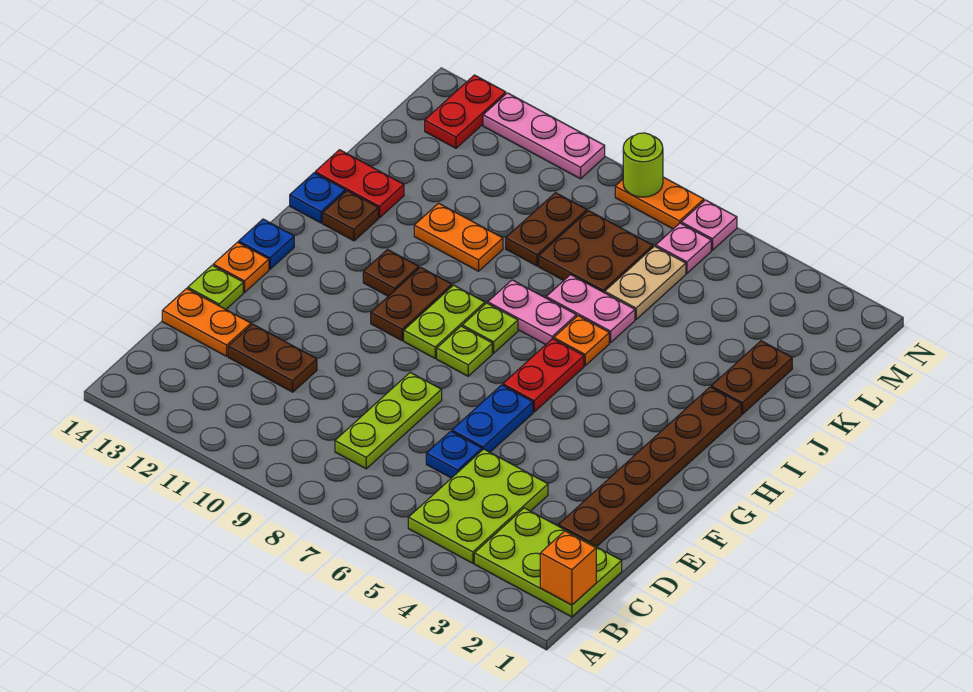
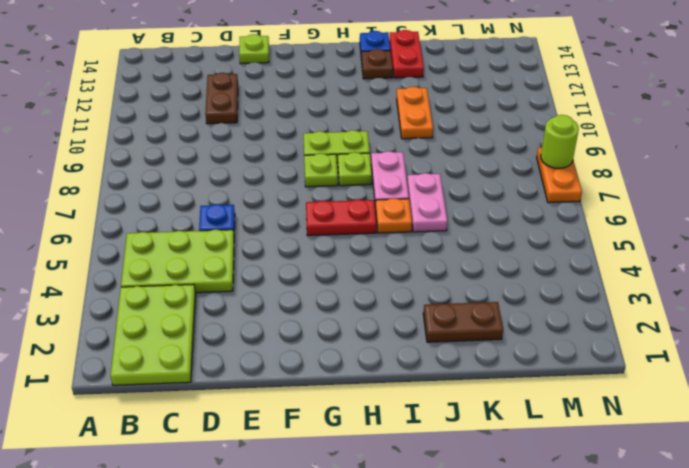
none -> lime plate C8:E8 level 1
none -> brown plate D2:I2 level 1
none -> orange plate D13:D14 level 1
none -> blue plate E6:F6 level 1

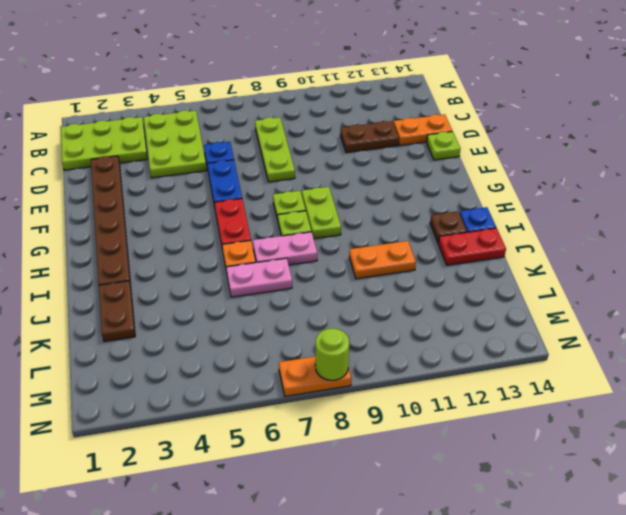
none -> orange plate F14 level 1
none -> brown plate G10:H10 level 1
none -> blue plate G14 level 1
none -> brown plate H11 level 1

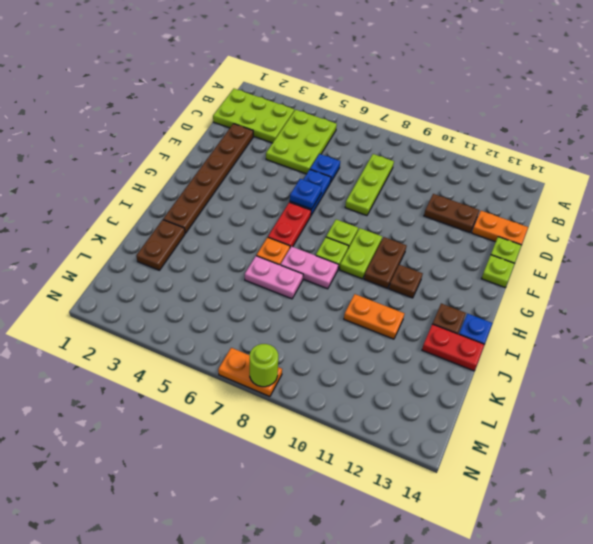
blue plate F6 level 2 -> blue plate G14 level 1
lime plate F14 level 1 -> orange plate F14 level 1
none -> tan plate K6:L6 level 1
none -> brown plate K7:L8 level 1
none -> brown plate K9:L9 level 1
none -> pink plate M6 level 1

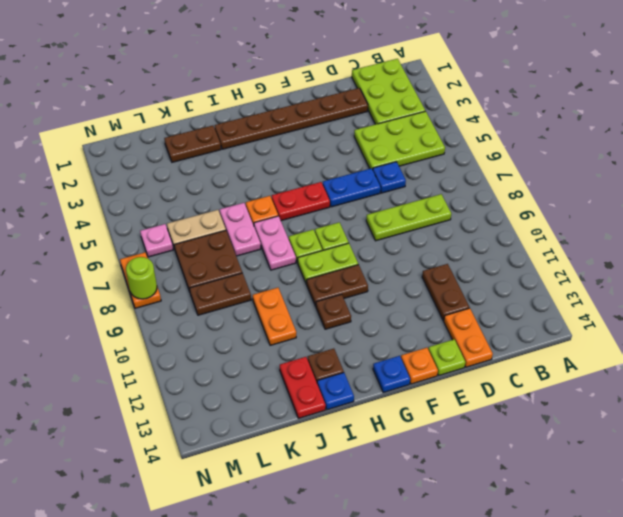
none -> red plate M13:N13 level 1
none -> pink plate N6 level 1
none -> pink plate N10:N12 level 1
none -> orange brick B1 level 2

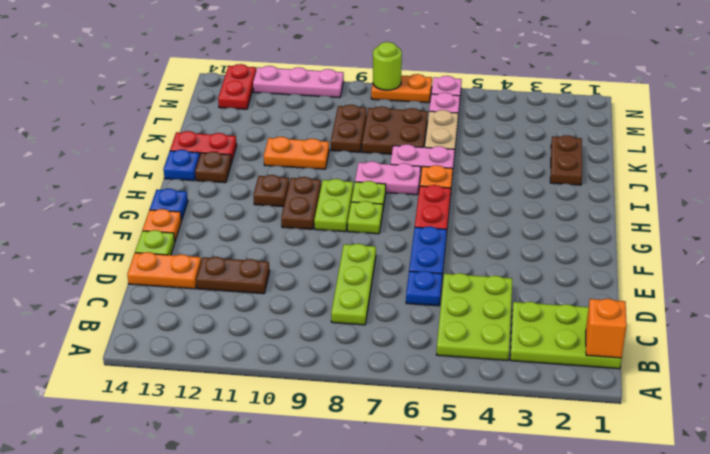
none -> brown plate D2:I2 level 1

